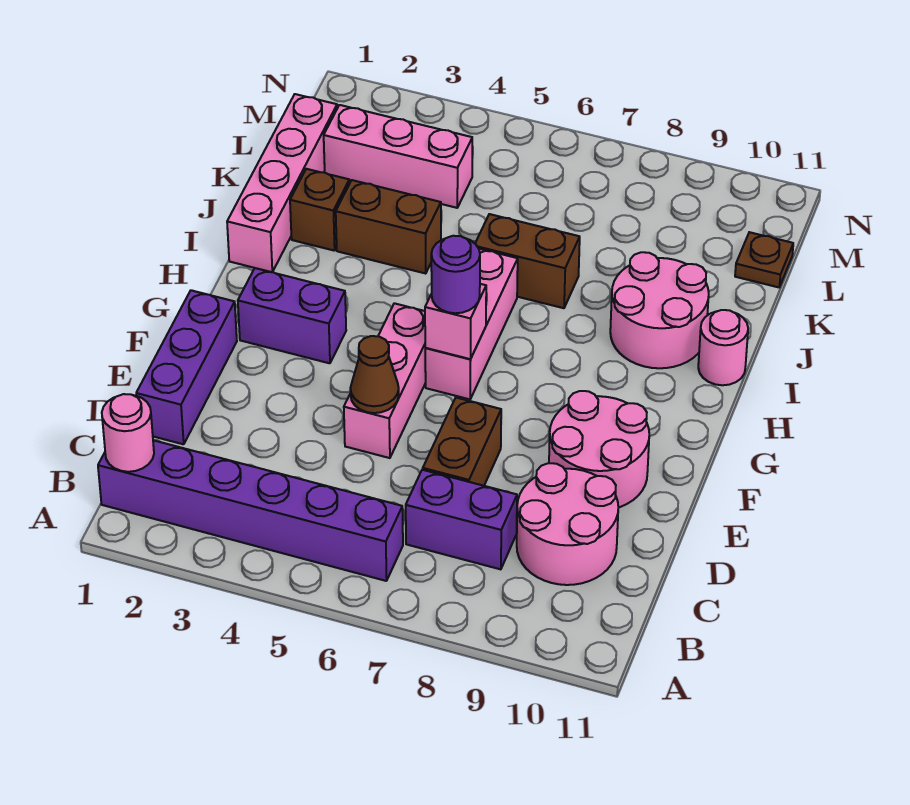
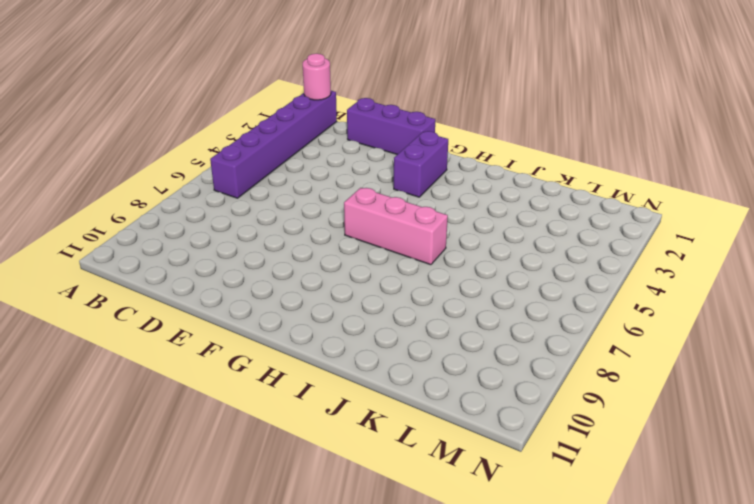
none -> purple brick C7:C8 level 1
none -> pink round brick C9:D10 level 1
none -> brown brick D7:E7 level 1

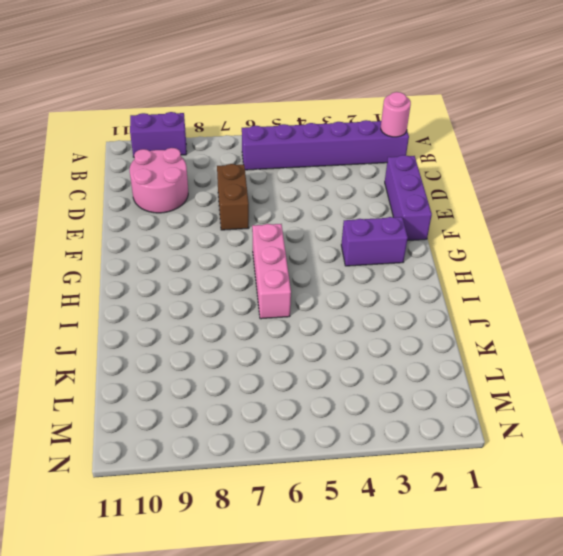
purple brick A9:A10 level 1 -> purple brick C7:C8 level 1
none -> pink brick E5:G5 level 1
none -> pink round brick E9:F10 level 1
none -> pink brick I1:L1 level 1

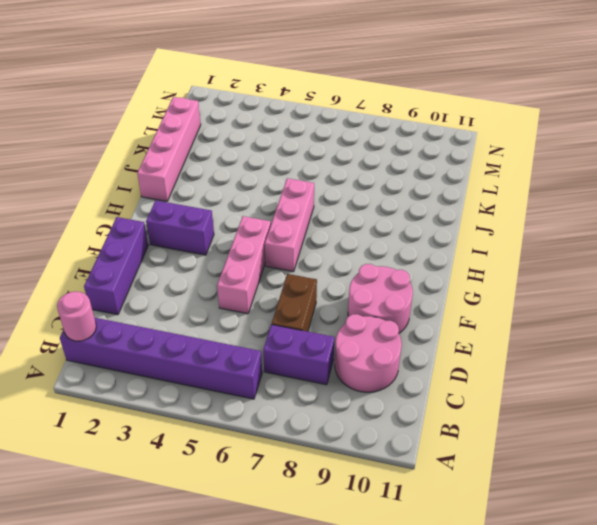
none -> pink round brick I9:J10 level 1
none -> pink round brick I11 level 1
none -> brown brick J2 level 1

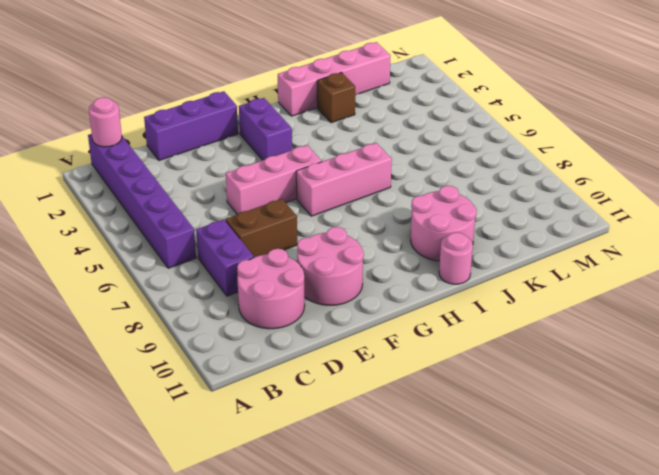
none -> brown brick J3:J4 level 1
none -> brown brick J6:J7 level 1
none -> pink brick L2:L4 level 1

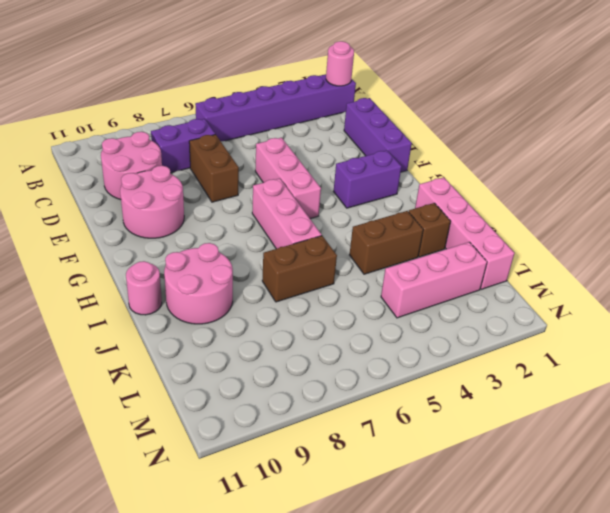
none -> brown plate L11 level 1
none -> brown cone E5 level 2
none -> pink brick G6 level 2

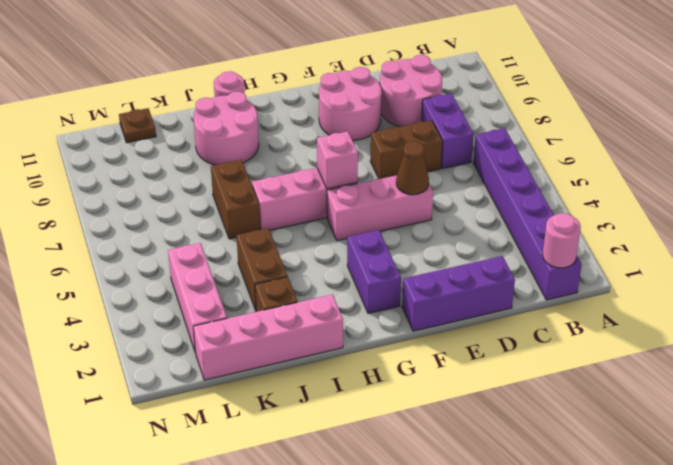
none -> purple round brick G6 level 3

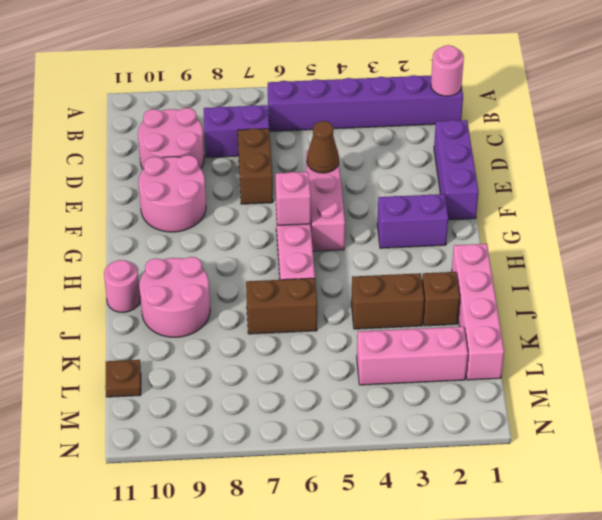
none -> purple round brick G6 level 3

